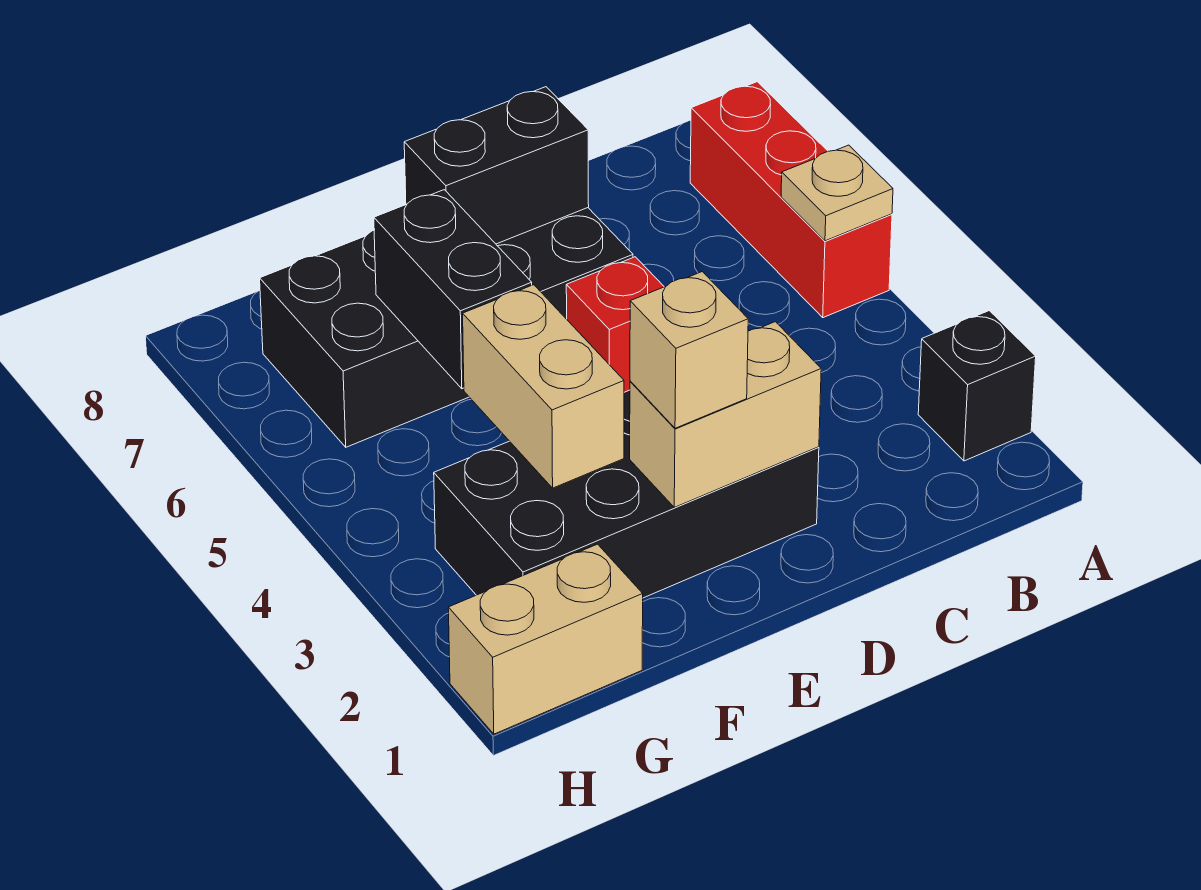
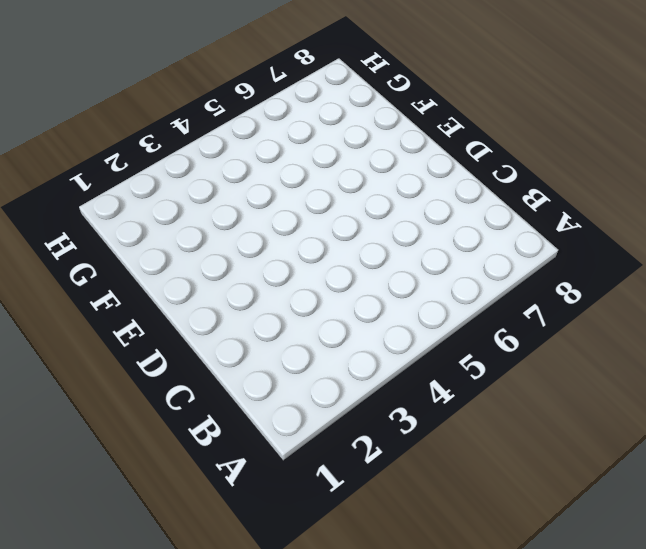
none -> black brick A2 level 1
none -> red brick A5:A7 level 1
none -> black brick D2:G3 level 1

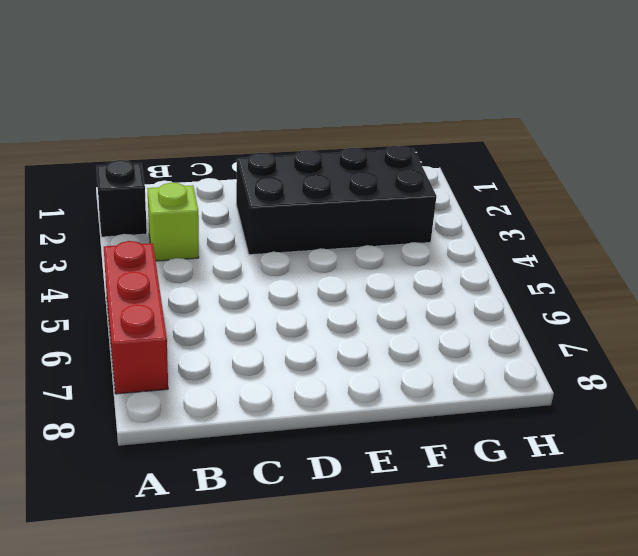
lime brick B3 level 1 -> none
none -> red brick D5 level 1
none -> black brick D6:G7 level 1
none -> tan brick G1:H1 level 1

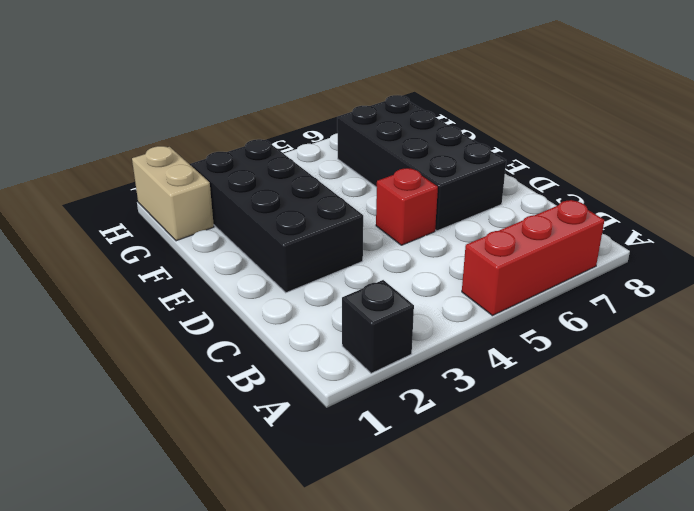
none -> tan plate A5 level 2
none -> tan brick D2:E2 level 2
none -> black brick D7:E7 level 2

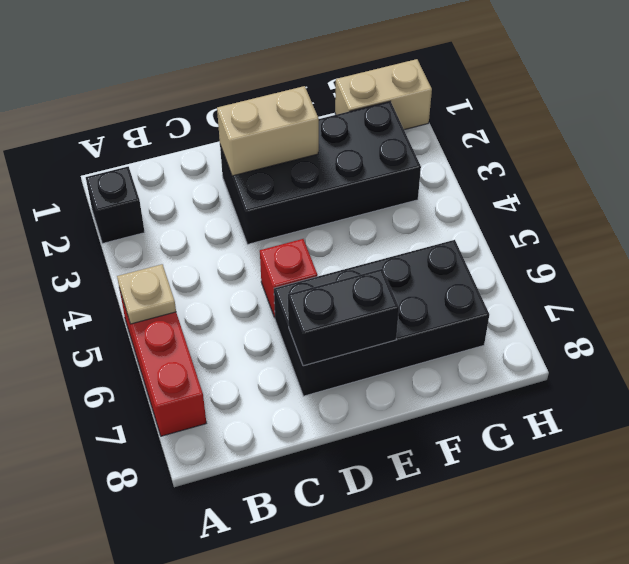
none -> tan brick F3:F4 level 2
none -> black brick F5:F6 level 2
none -> tan brick E2 level 3

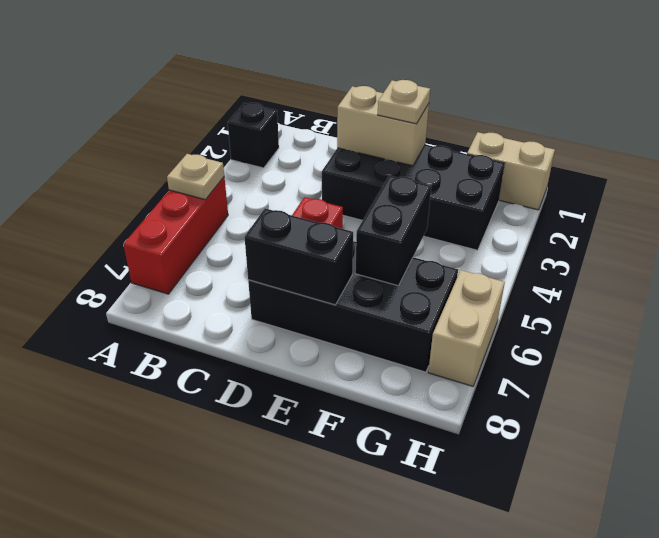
tan plate E2 level 3 -> tan brick E2 level 3
tan brick H6:H7 level 1 -> tan brick F3:F4 level 2

